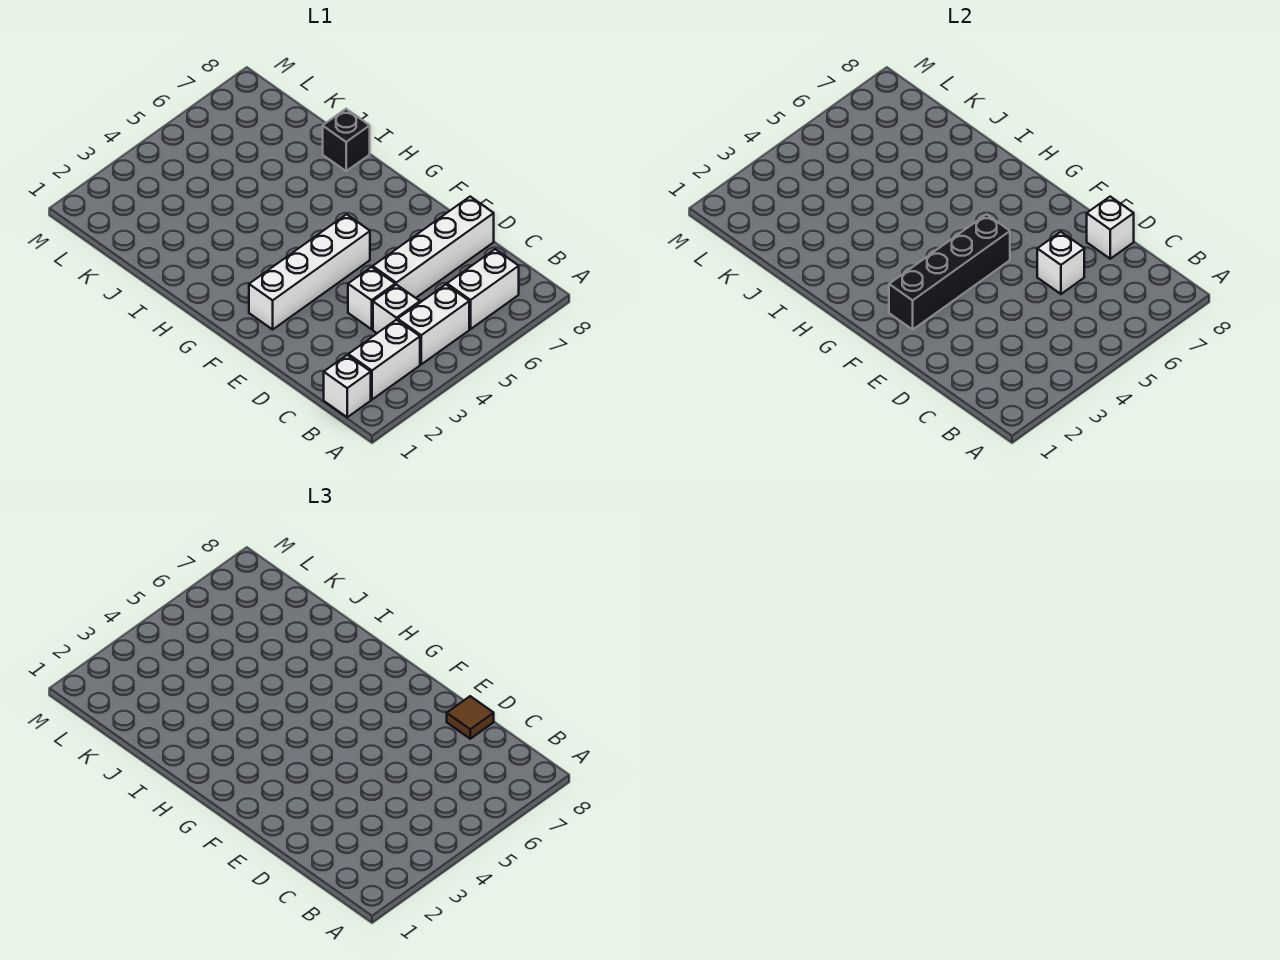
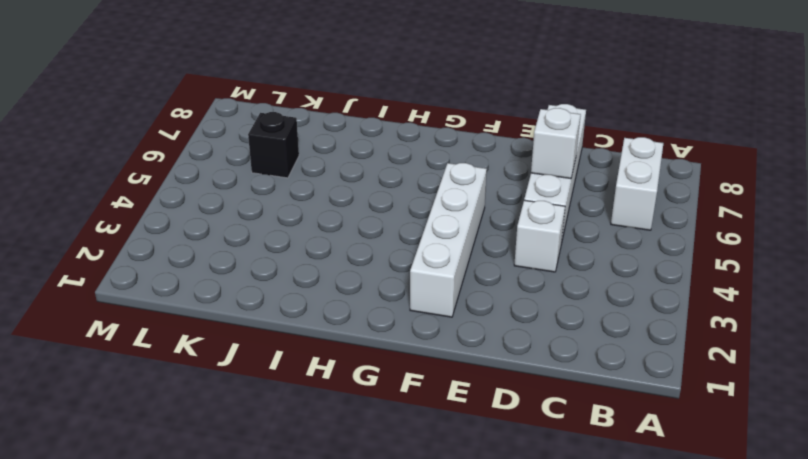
black brick K6 level 1 -> black brick I8 level 1
none -> white brick B1 level 1
none -> white brick B2:B3 level 1
none -> white brick B4:B5 level 1

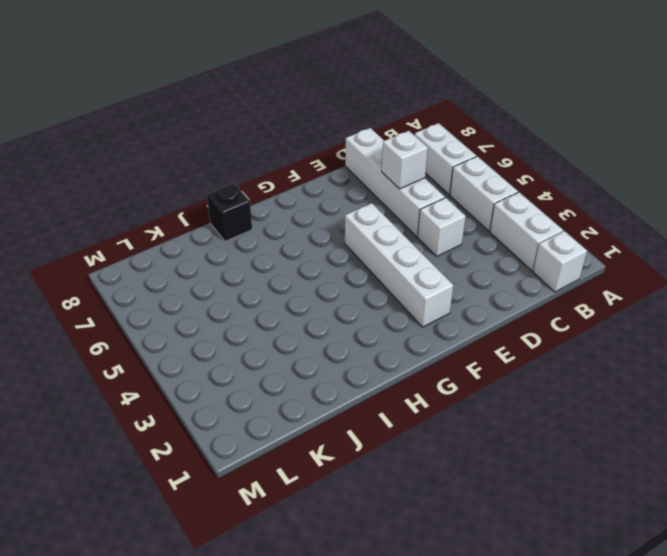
none -> white brick C4 level 1
none -> white brick D8 level 2
none -> black brick F2:F5 level 2

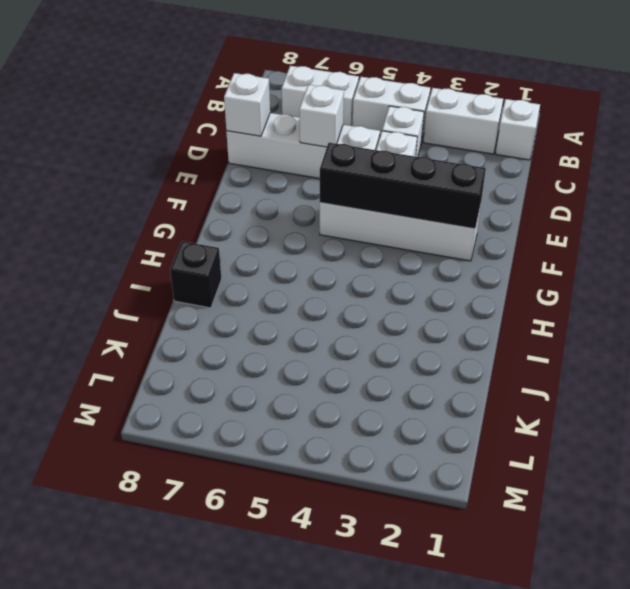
none -> brown tile D8 level 3

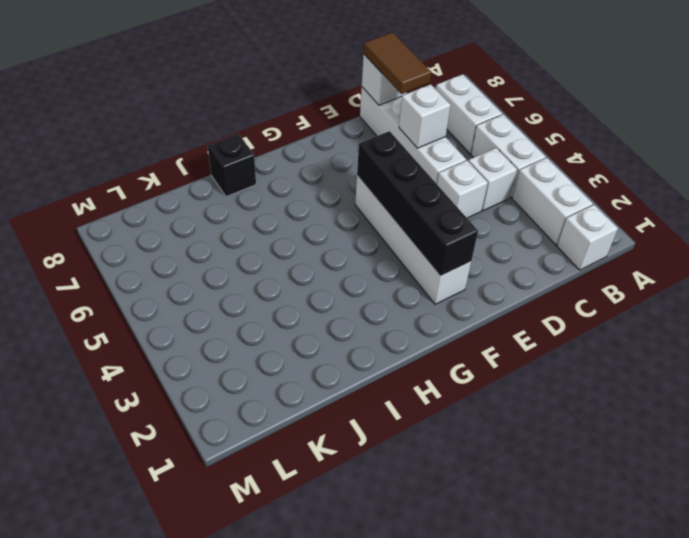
brown tile D7:D8 level 3 -> brown tile D8 level 3

